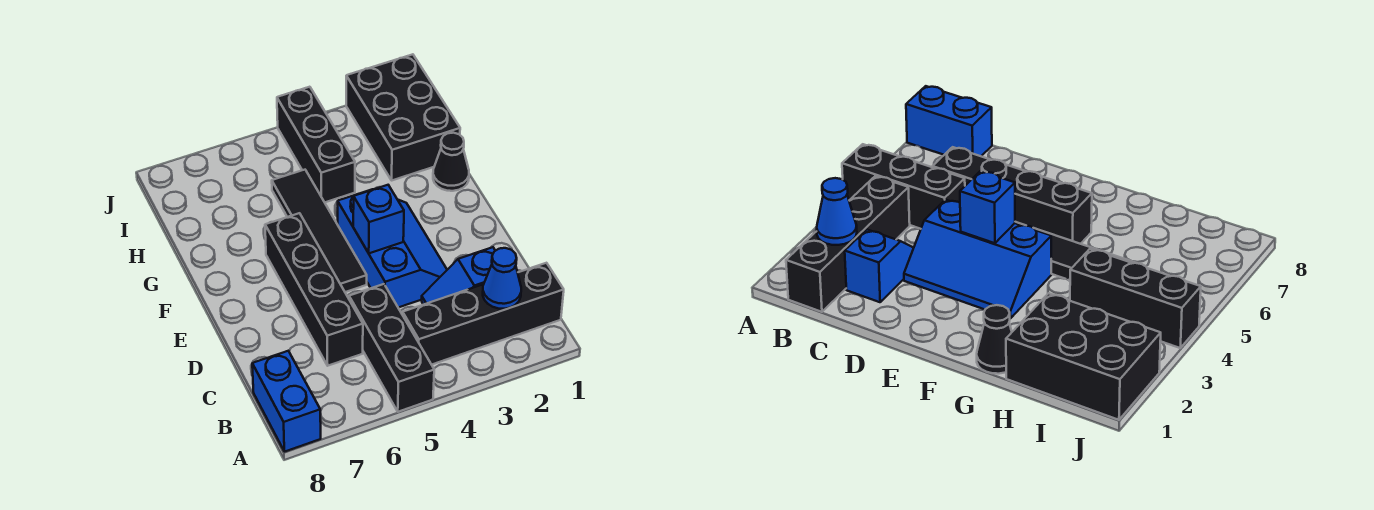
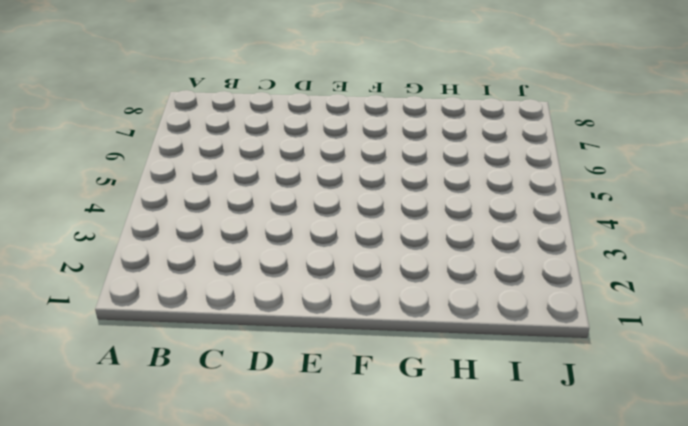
none -> black brick A5:C5 level 1
none -> blue brick A8:B8 level 1
none -> black brick B1:B4 level 1

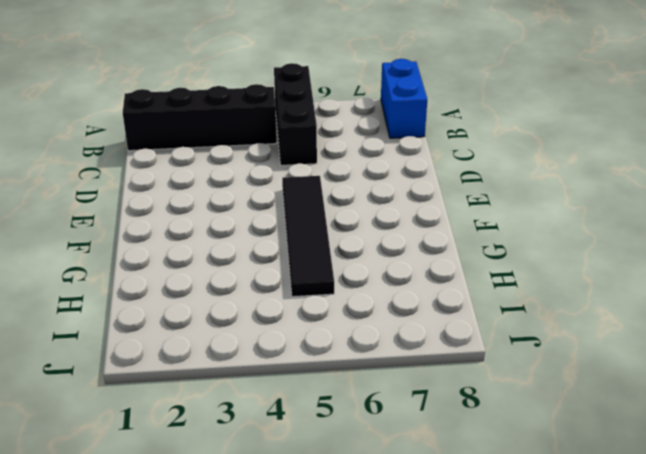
none -> blue slope C2:C3 level 1 top 2
none -> black brick C6:F6 level 1
none -> blue slope D3:F4 level 1 top 4

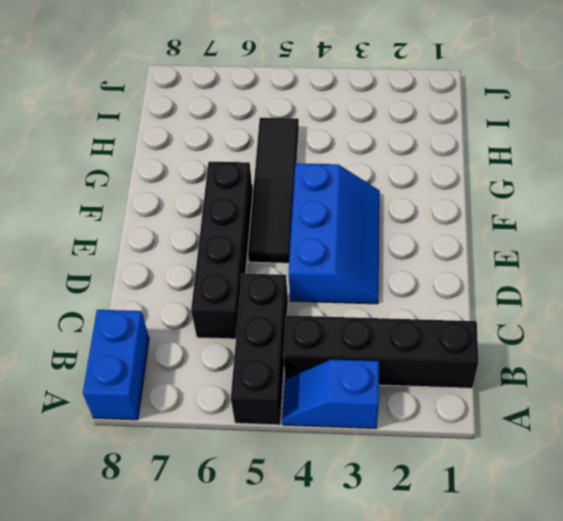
blue slope A3:A4 level 1 top 3 -> blue slope C2:C3 level 1 top 2
none -> black cone G1 level 1
none -> black brick H1:J2 level 1
none -> black brick H4:J4 level 1

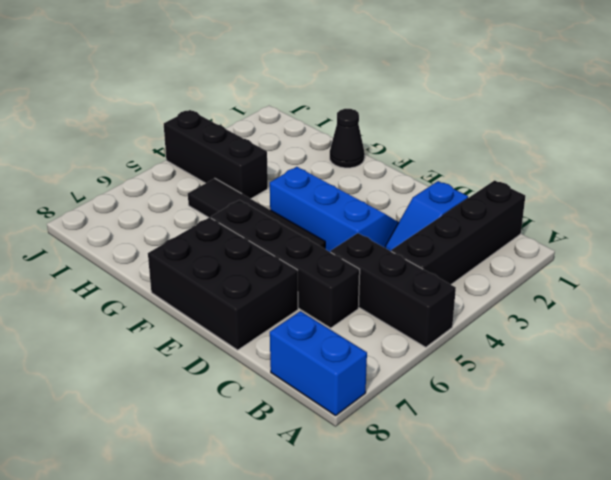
black brick D7:F8 level 1 -> black brick H1:J2 level 1
none -> blue cone B2 level 2
none -> blue brick E4 level 2

